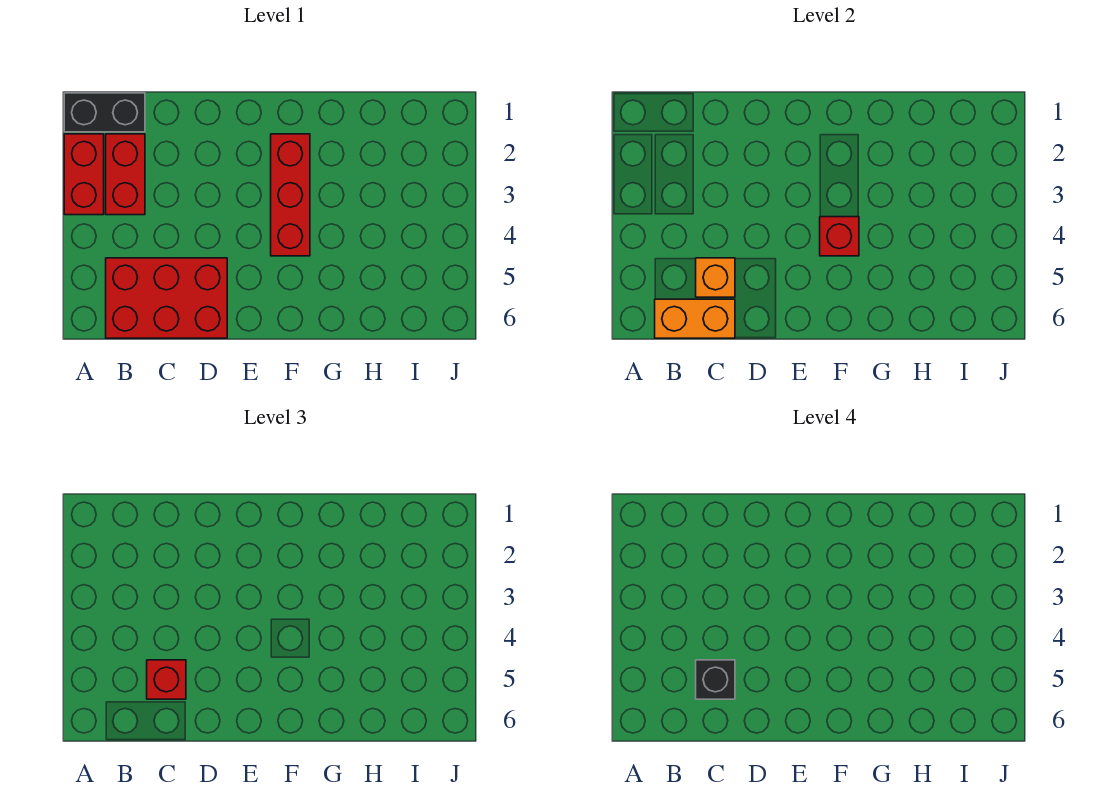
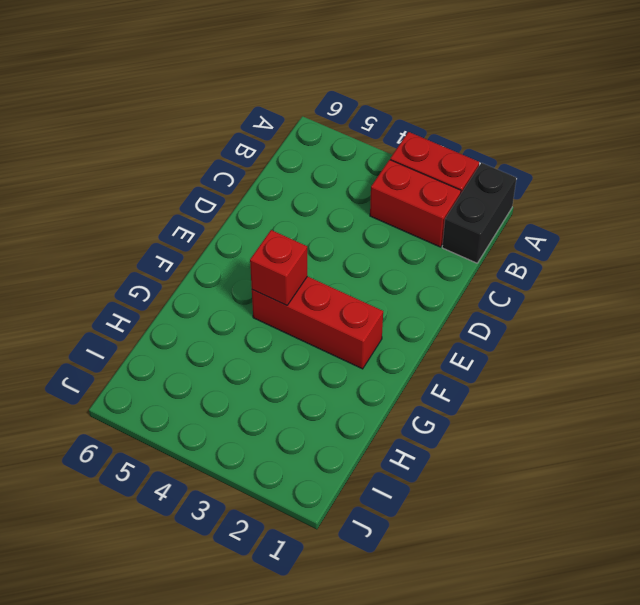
none -> red brick B5:D6 level 1
none -> orange brick B6:C6 level 2

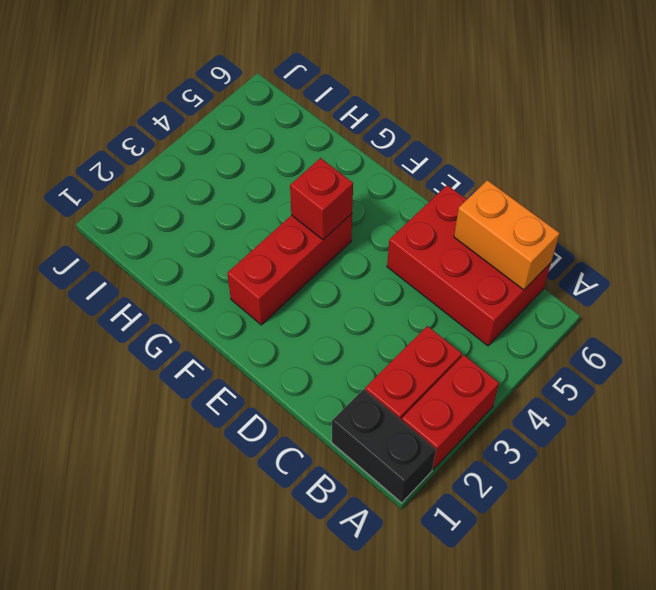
none -> orange brick C5 level 2
none -> red brick C5 level 3

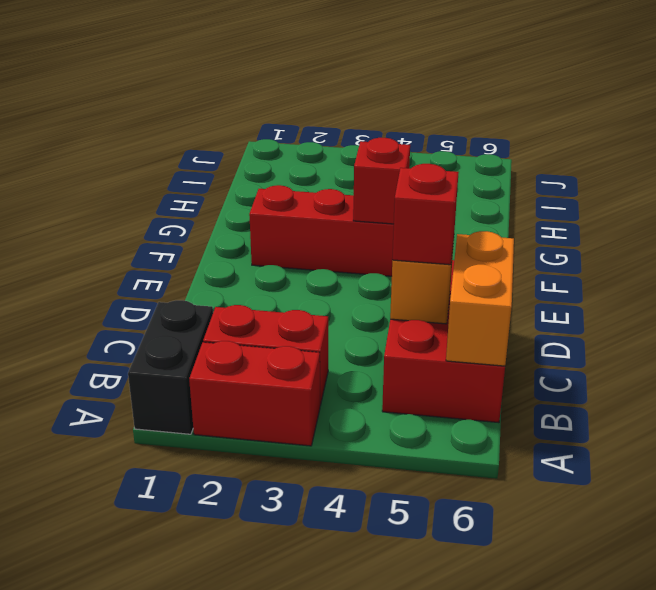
none -> black brick C5 level 4

